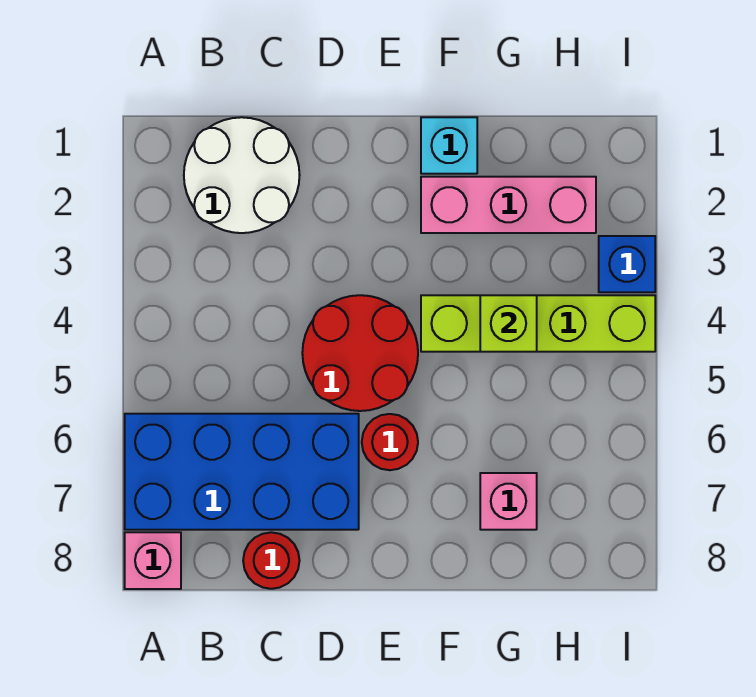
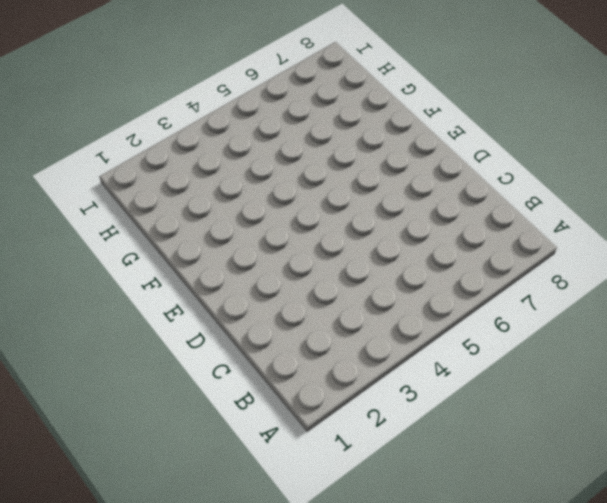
none -> blue brick A6:D7 level 1
none -> pink brick A8 level 1
none -> white round brick B1:C2 level 1

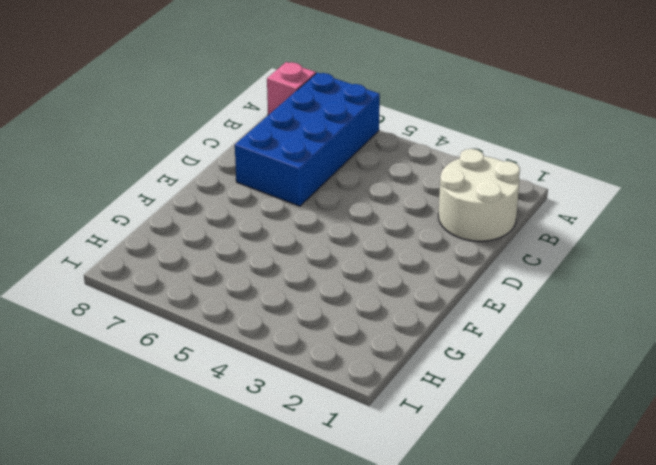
none -> red round brick C8 level 1
none -> red round brick D4:E5 level 1
none -> red round brick E6 level 1

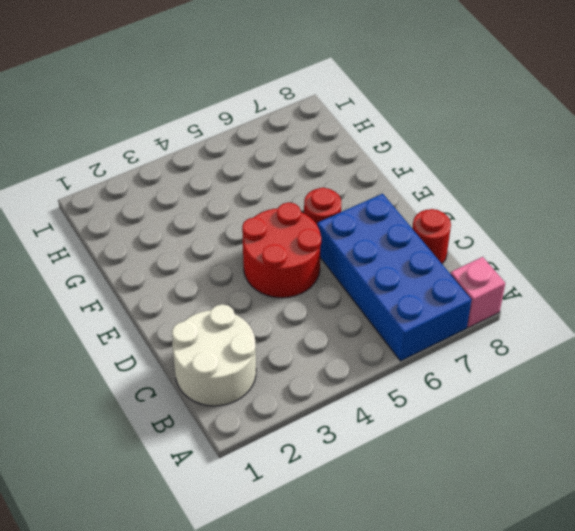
none -> cyan brick F1 level 1
none -> pink brick F2:H2 level 1
none -> lime brick F4:I4 level 1

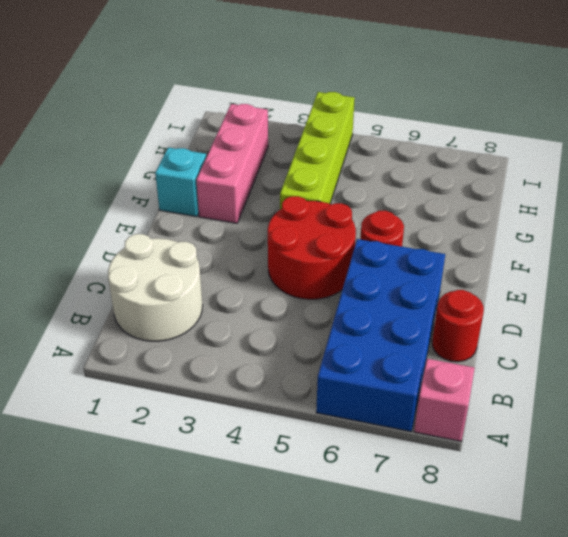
none -> pink brick G7 level 1
none -> blue brick I3 level 1
none -> lime brick G4 level 2

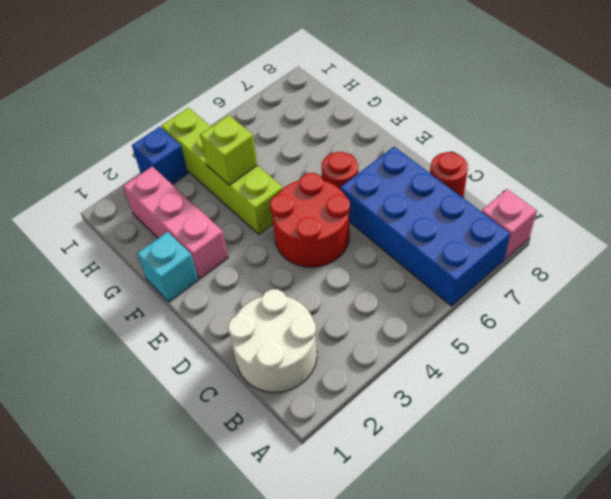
none -> pink brick G7 level 1

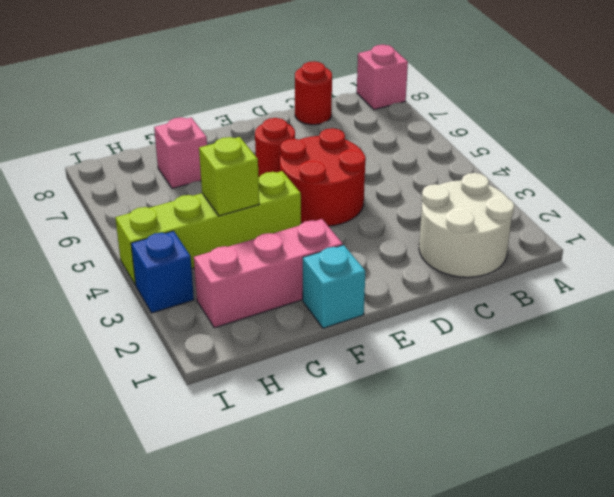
none -> blue brick A6:D7 level 1

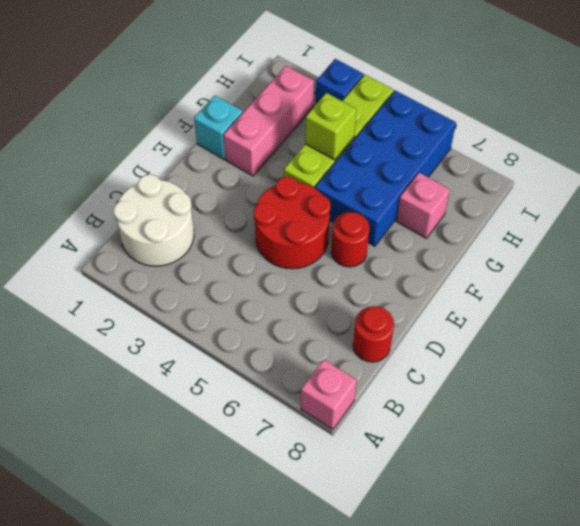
blue brick F5:I6 level 1 -> blue brick A6:D7 level 1

